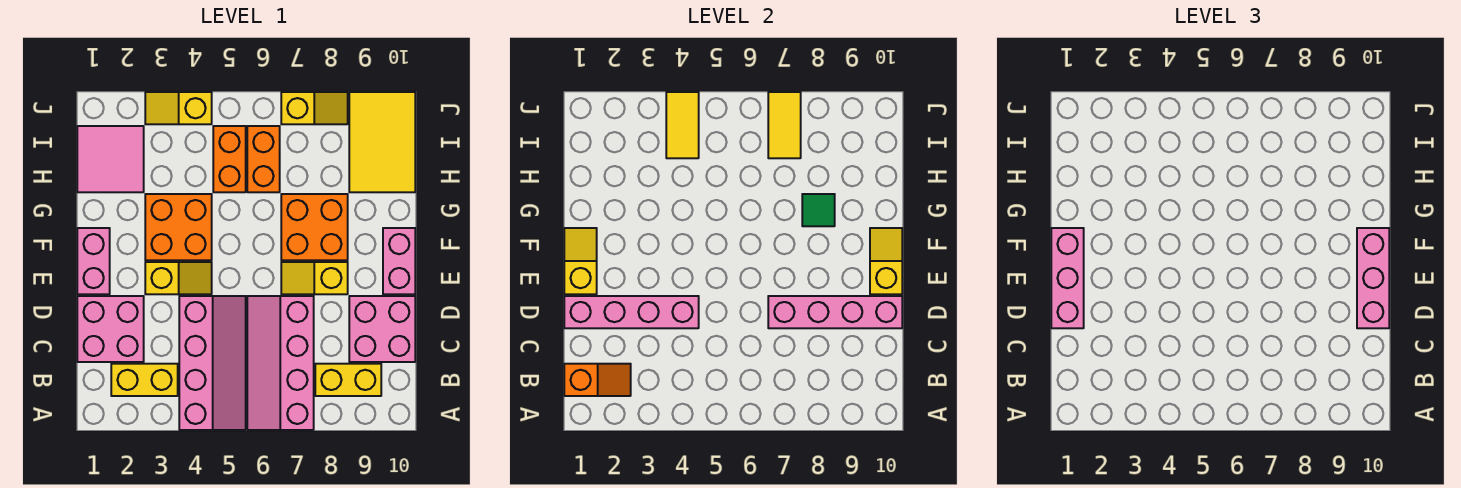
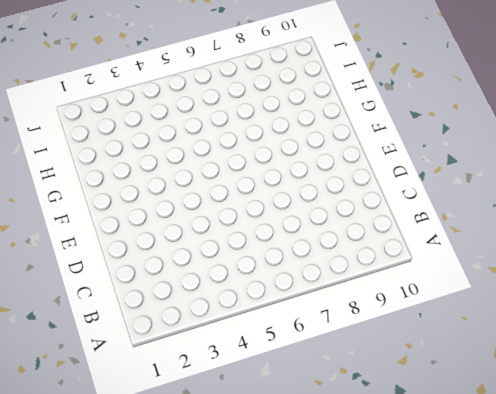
none -> pink slope A4:D5 level 1 top 4
none -> pink slope A6:D7 level 1 top 7
none -> yellow brick B2:B3 level 1

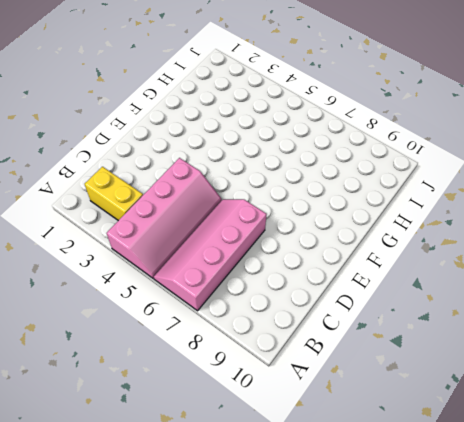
none -> yellow brick B8:B9 level 1
none -> pink brick C1:D2 level 1
none -> pink brick C9:D10 level 1

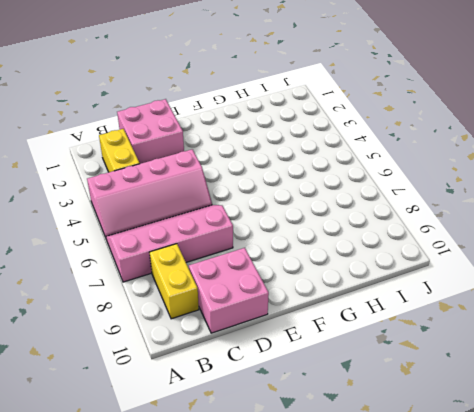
none -> pink brick E1:F1 level 1
none -> yellow slope E3:E4 level 1 top 3
none -> yellow slope E7:E8 level 1 top 8

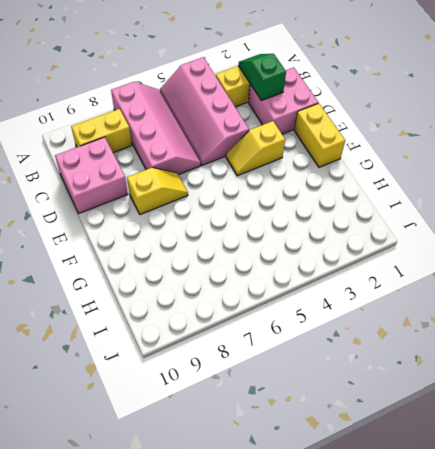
green slope B2:C2 level 2 top C -> orange slope B1:B2 level 2 top 1
yellow brick E1:F1 level 1 -> pink brick E1:F1 level 1
none -> pink brick E10:F10 level 1
none -> orange brick F3:G4 level 1
none -> orange brick F7:G8 level 1

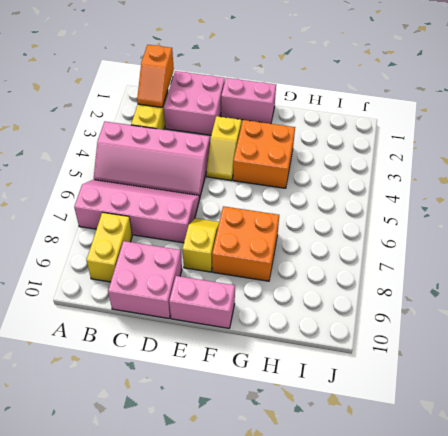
none -> pink tile H1:I2 level 1
none -> orange brick H5:I5 level 1
none -> orange brick H6:I6 level 1

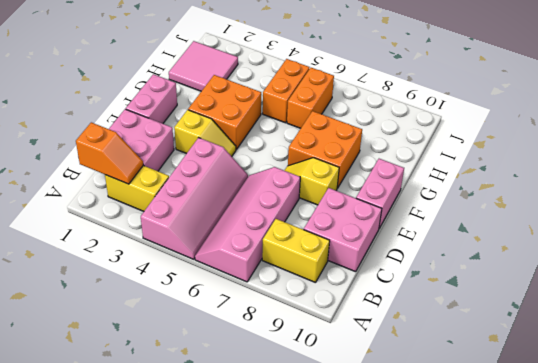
none -> yellow tile H9:J10 level 1
none -> yellow slope J3:J4 level 1 top 4
none -> yellow slope J7:J8 level 1 top 7

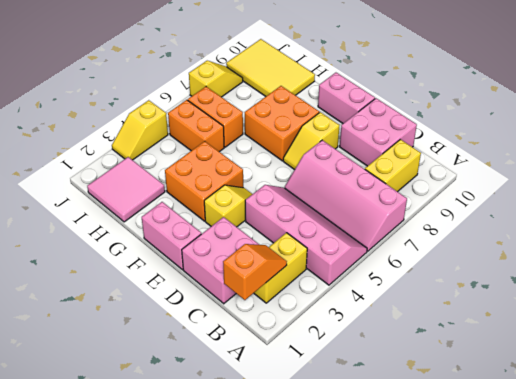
none -> pink brick D1:D4 level 2
none -> pink brick D7:D10 level 2
none -> yellow slope E1:F1 level 2 top E

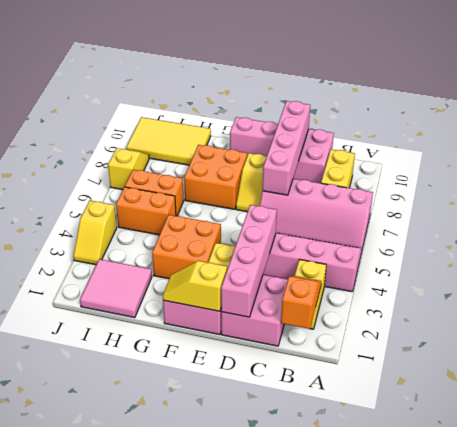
none -> yellow slope E10:F10 level 2 top E
none -> green tile G8 level 2
none -> yellow tile I4:J4 level 2

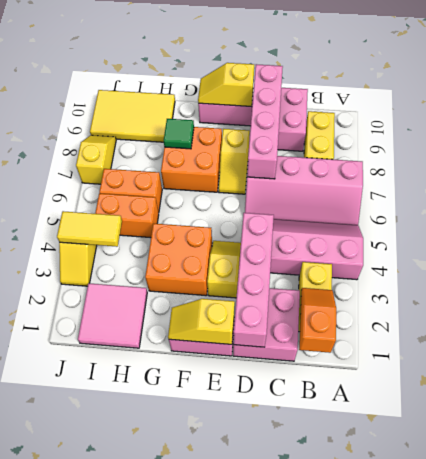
none -> yellow tile I7:J7 level 2
none -> pink brick D1:F1 level 3
none -> pink brick D10:F10 level 3

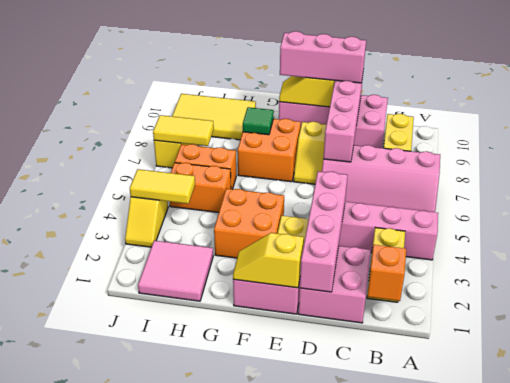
none -> pink brick D1:F1 level 3

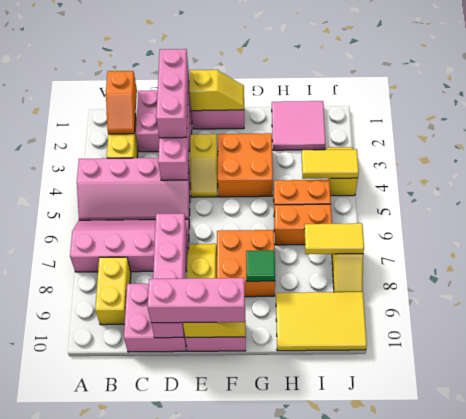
pink brick D1:D3 level 3 -> pink brick D1:F1 level 3

